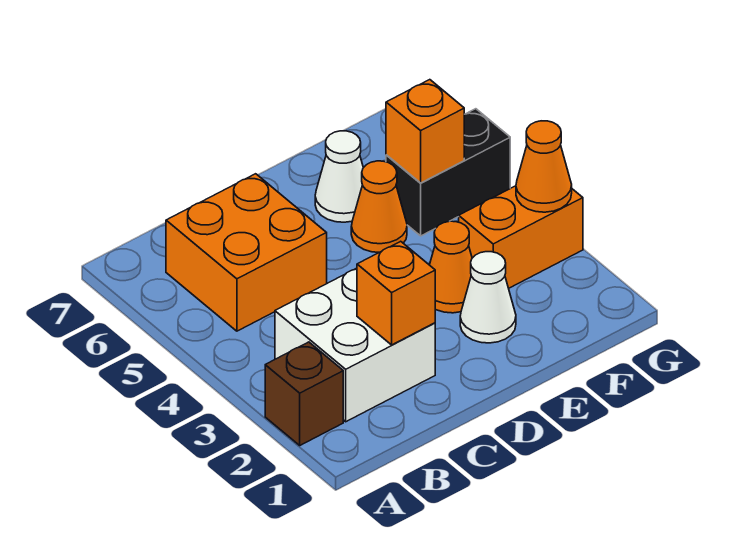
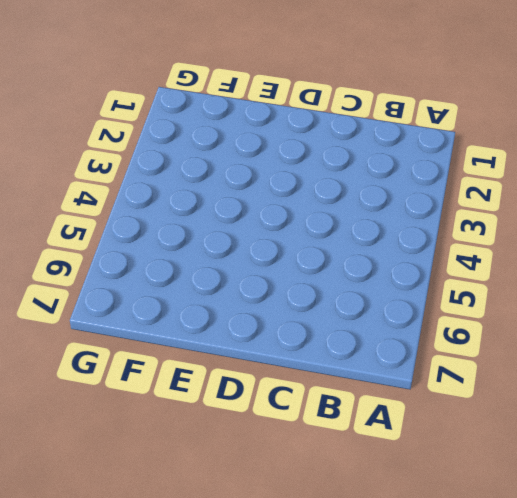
none -> brown brick A2 level 1
none -> white brick B2:C3 level 1
none -> orange brick B5:C6 level 1

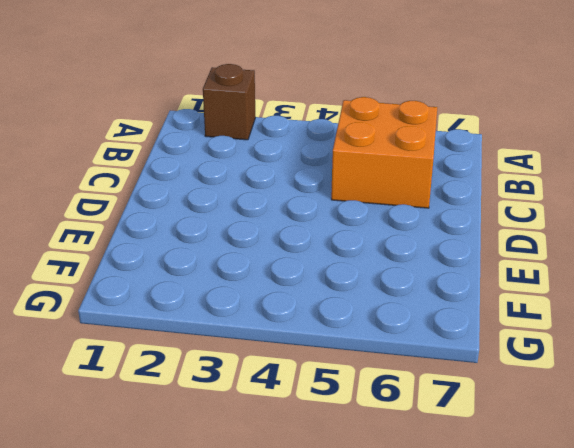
none -> white brick B2:C3 level 1
none -> white cone E2 level 1
none -> orange cone E3 level 1

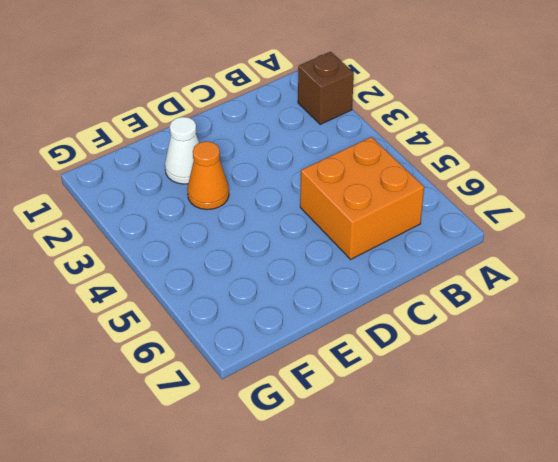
none -> white brick B2:C3 level 1
none -> orange cone E5 level 1
none -> white cone E6 level 1

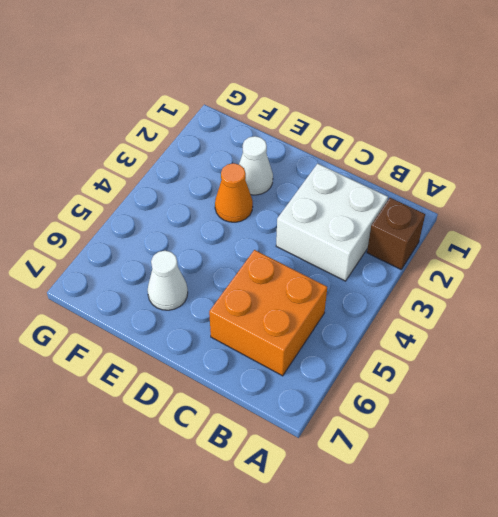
none -> orange cone E5 level 1
none -> orange brick F3:G3 level 1
none -> black brick F5:G5 level 1

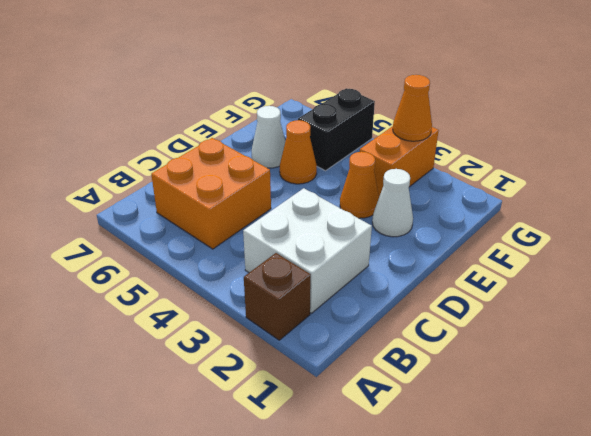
none -> orange brick C2 level 2
none -> orange brick F5 level 2

